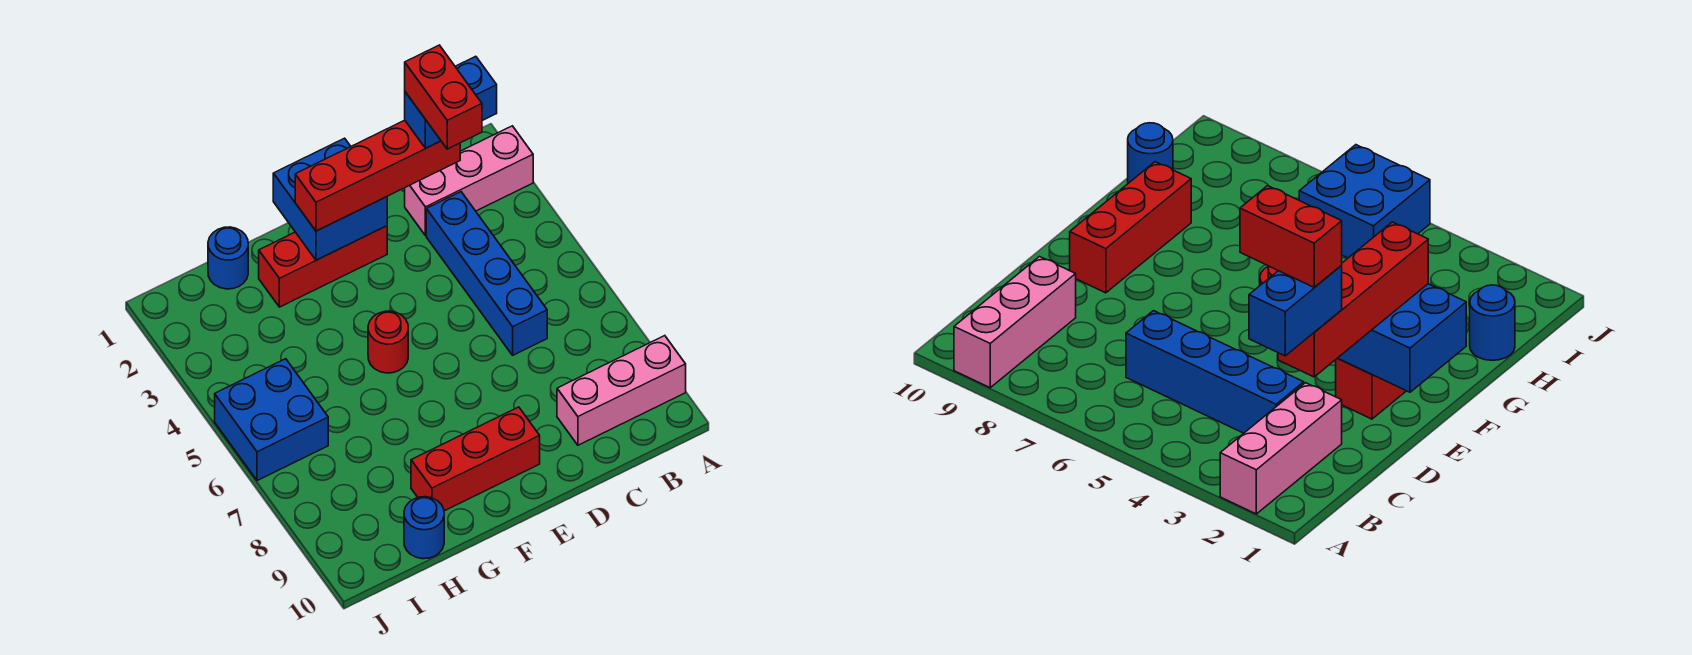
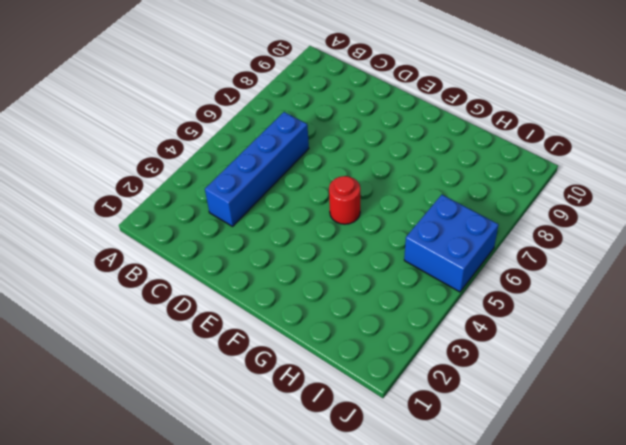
none -> pink brick A2:C2 level 1
none -> pink brick A9:C9 level 1
none -> red brick E2:G2 level 1

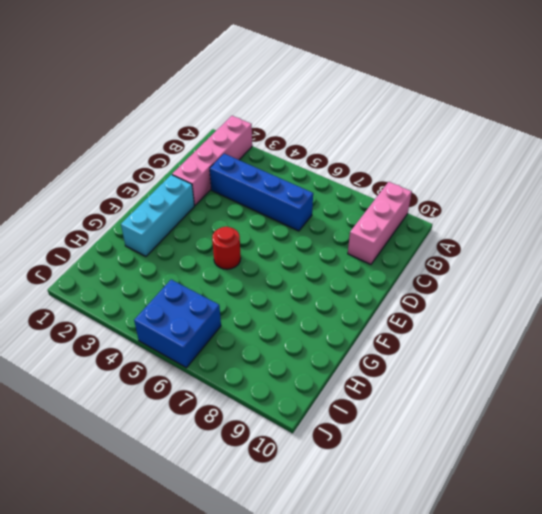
pink brick A2:D2 level 1 -> pink brick A2:C2 level 1
cyan brick E2:G2 level 1 -> red brick E2:G2 level 1
none -> red brick E9:G9 level 1
none -> blue round brick H1 level 1
none -> blue round brick H10 level 1

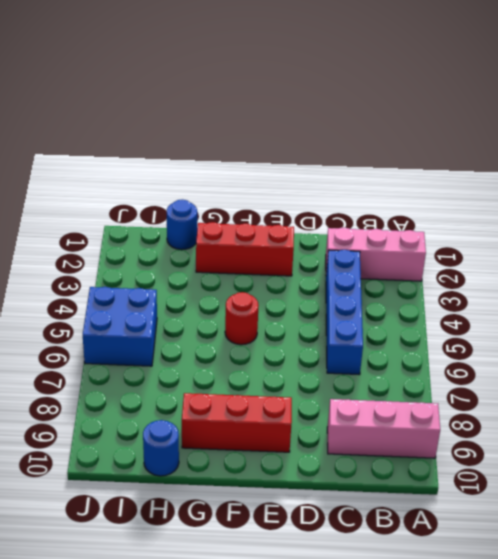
none -> blue brick E1:F2 level 2
none -> red brick C2:F2 level 3
none -> blue brick B2:C2 level 4

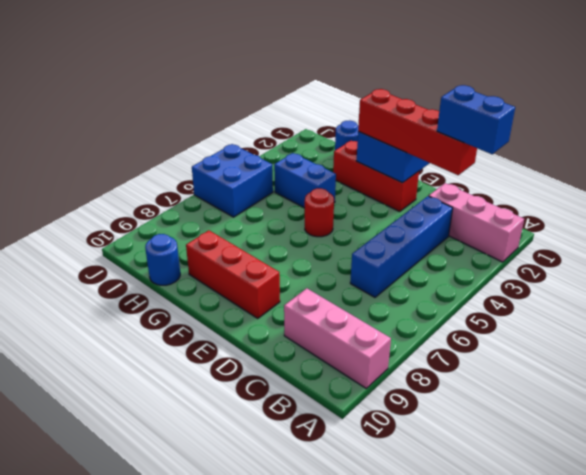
blue brick G4:H4 level 1 -> none
none -> red brick C2:C3 level 5

